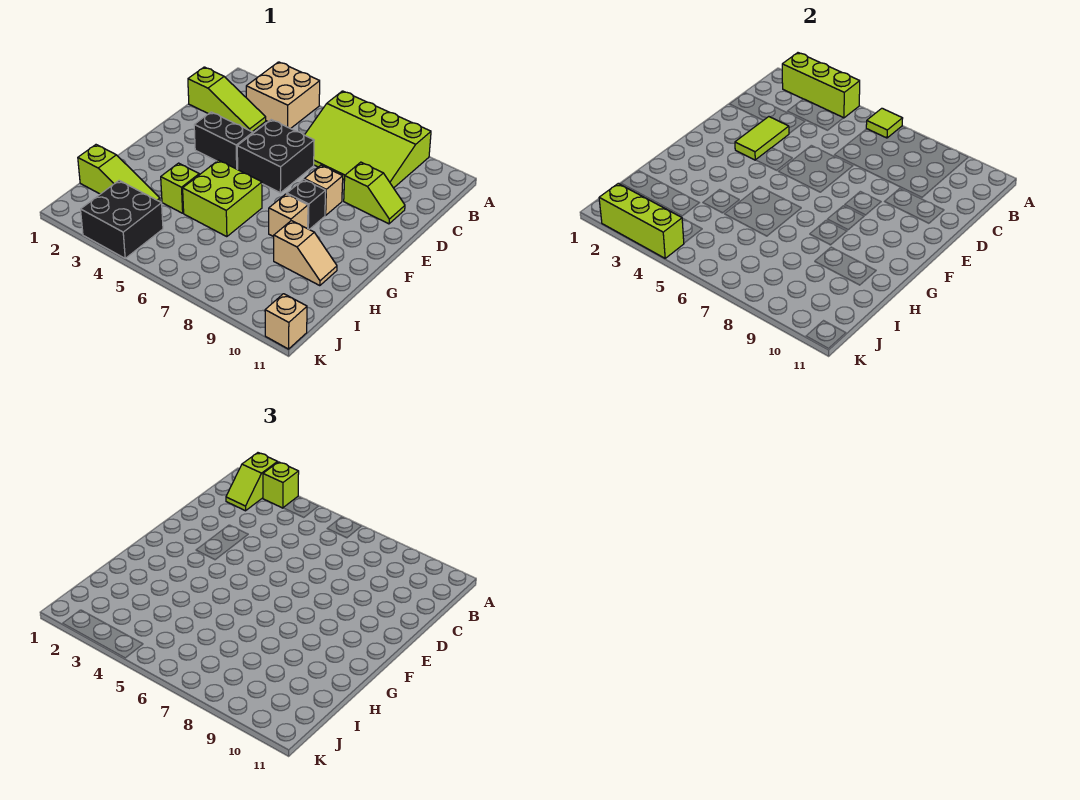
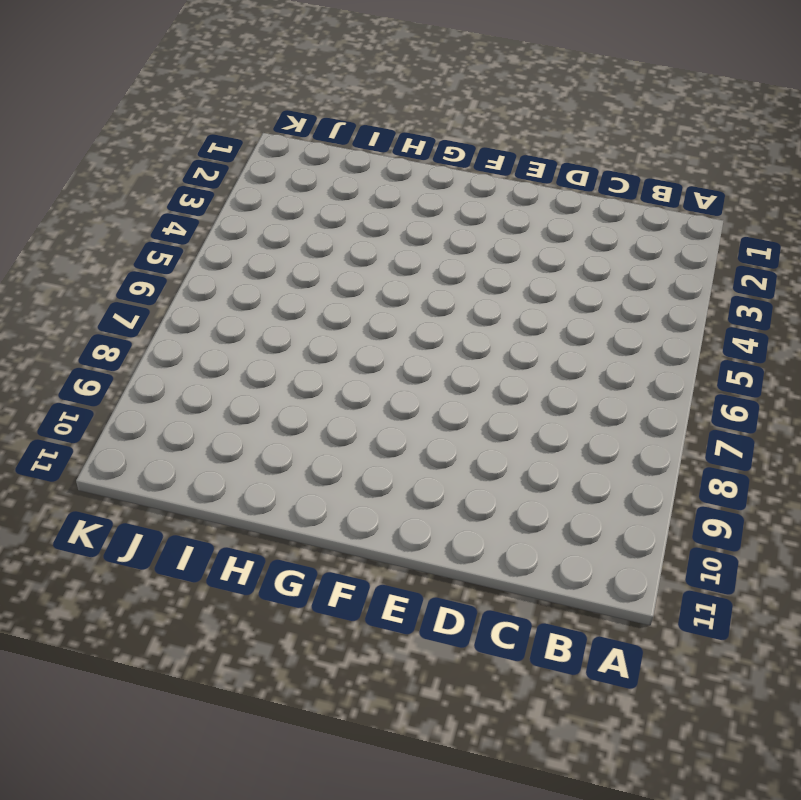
none -> tan brick A3:B4 level 1
none -> lime slope A6:C9 level 1 top A
none -> lime slope C1:C3 level 1 top 1

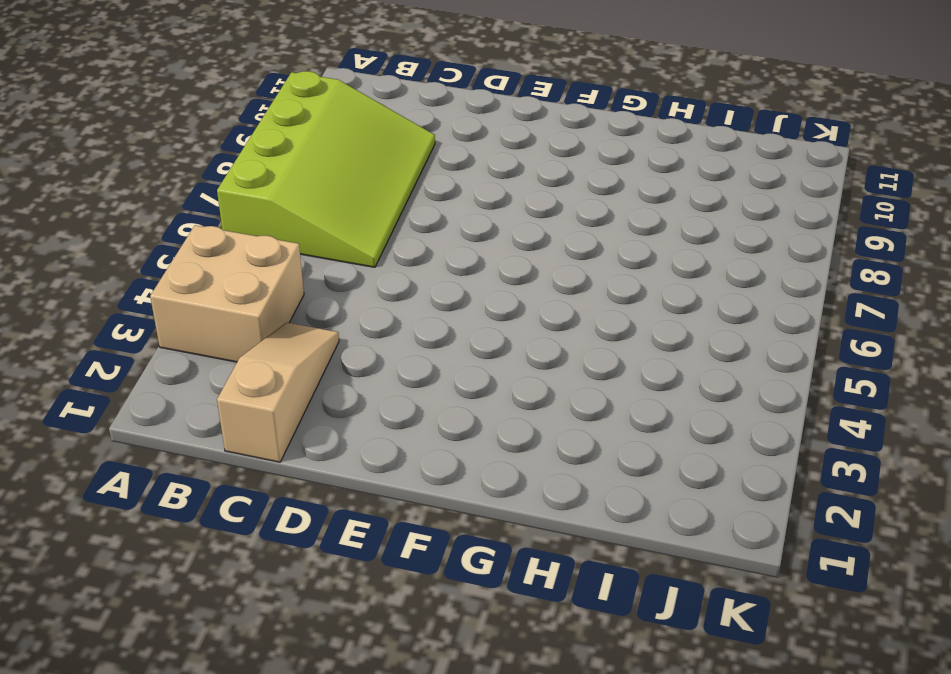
tan slope C1:C3 level 1 top 1 -> lime slope C1:C3 level 1 top 1
none -> black brick D5:E6 level 1
none -> lime slope D9:D10 level 1 top 9
none -> black brick E3:E4 level 1

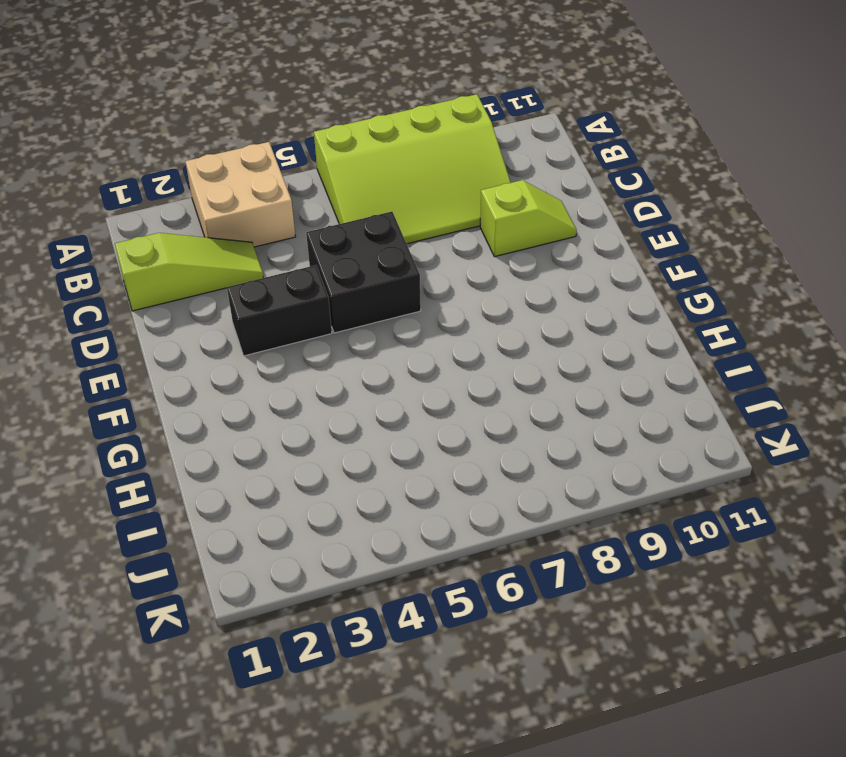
none -> tan brick E8 level 1
none -> black brick F8 level 1
none -> lime brick G5:H6 level 1

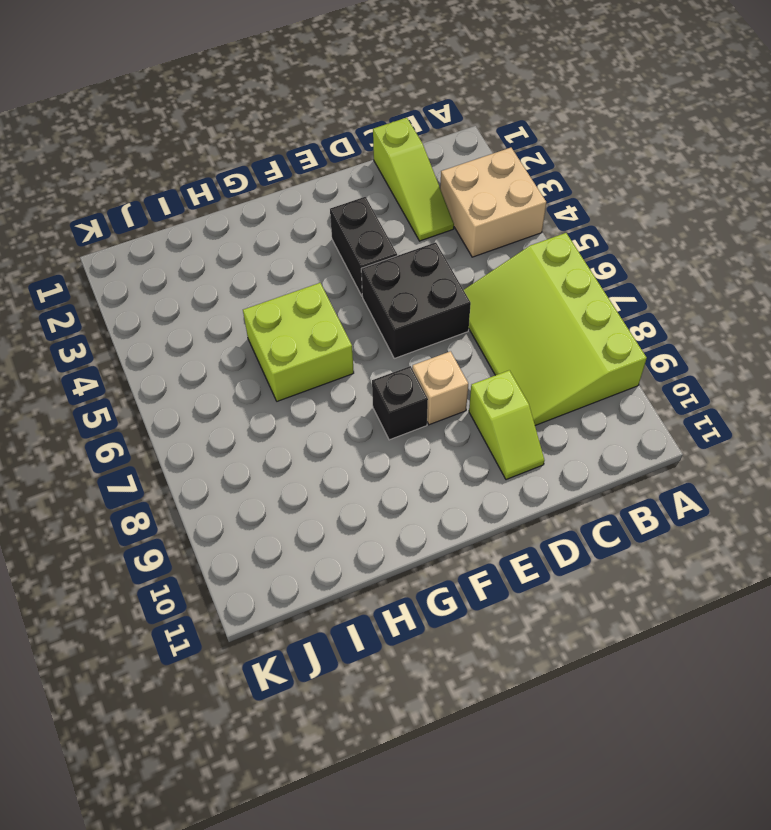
none -> tan brick G8 level 1
none -> lime brick H4 level 1
none -> tan slope H9:H10 level 1 top 9

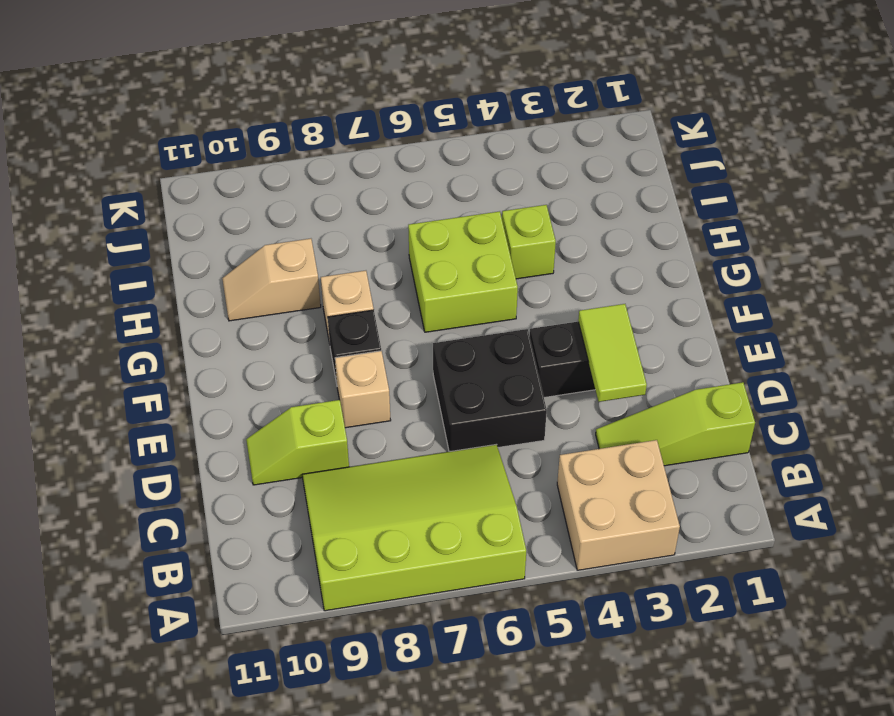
none -> lime slope I1:I3 level 1 top 1
none -> black brick J3:K4 level 1
none -> tan brick K11 level 1

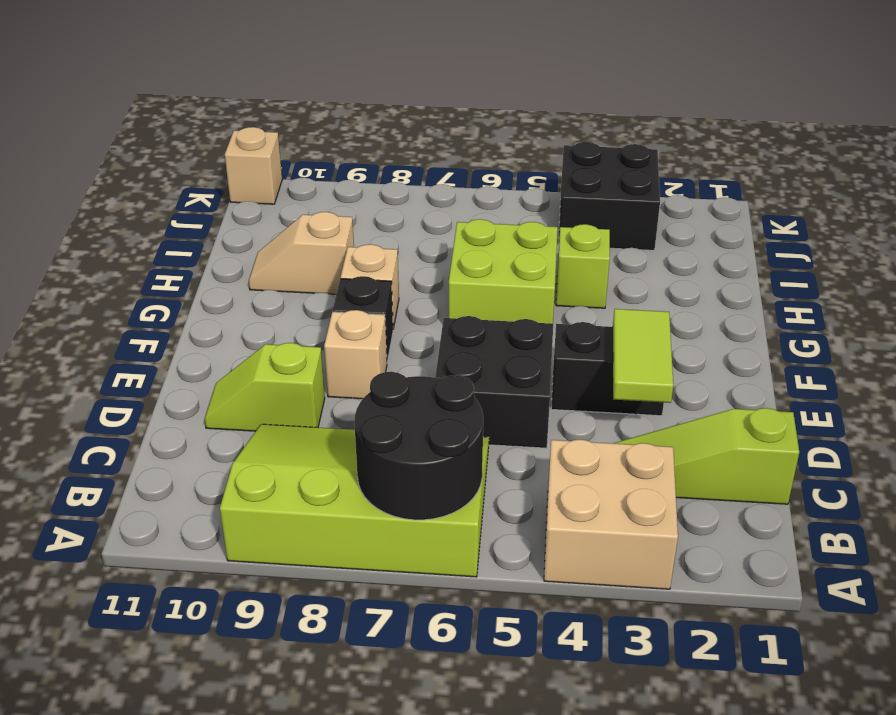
black round brick A6:B7 level 2 -> lime tile A6 level 2
none -> lime slope I1:I3 level 1 top 1
none -> lime brick A2:A4 level 2
none -> lime brick K2:K4 level 2

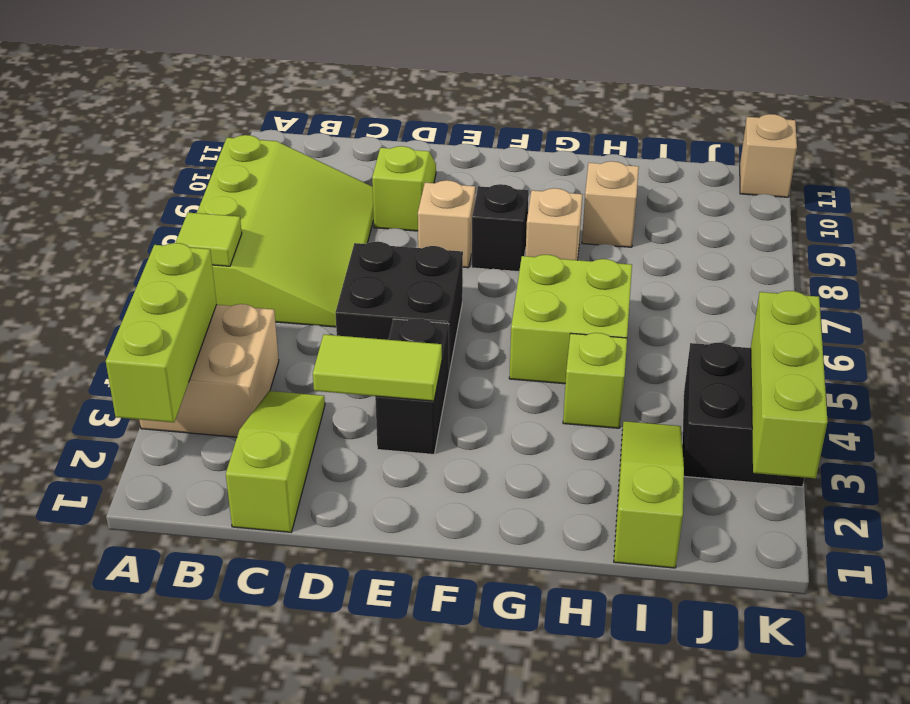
none -> lime slope A2:B2 level 3 top A
none -> lime brick A3 level 3

